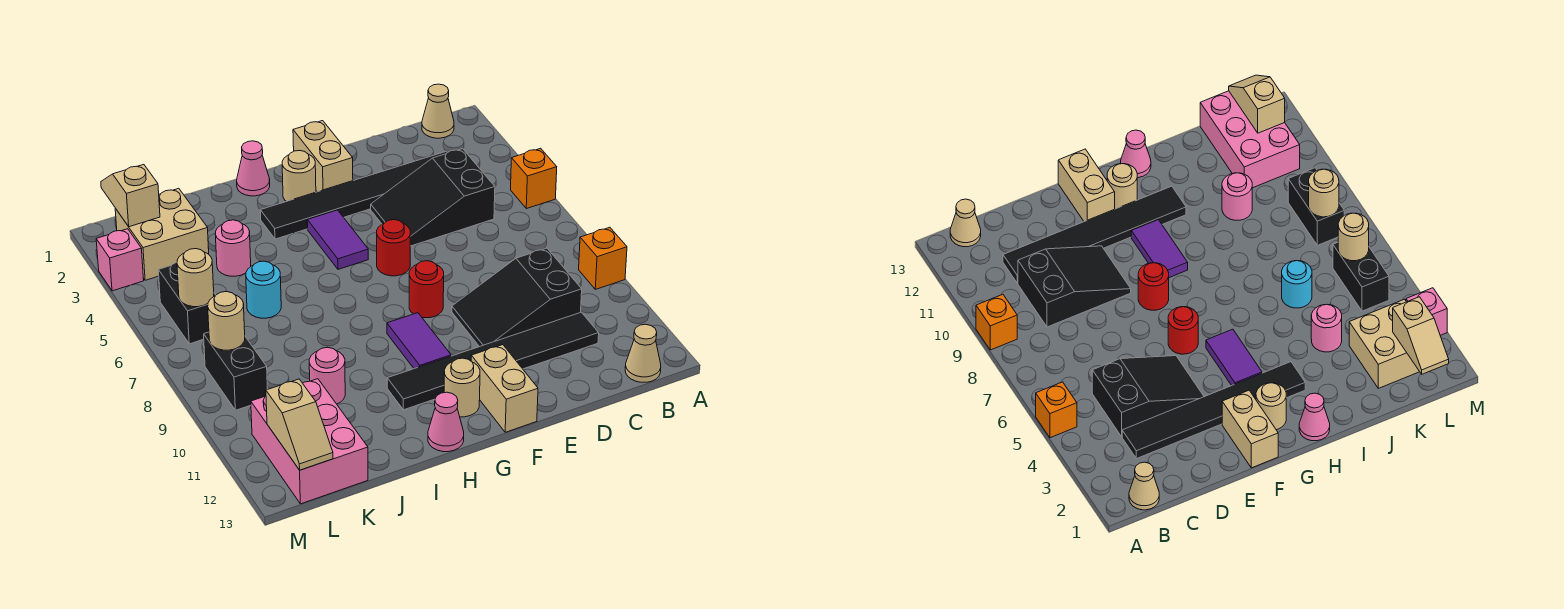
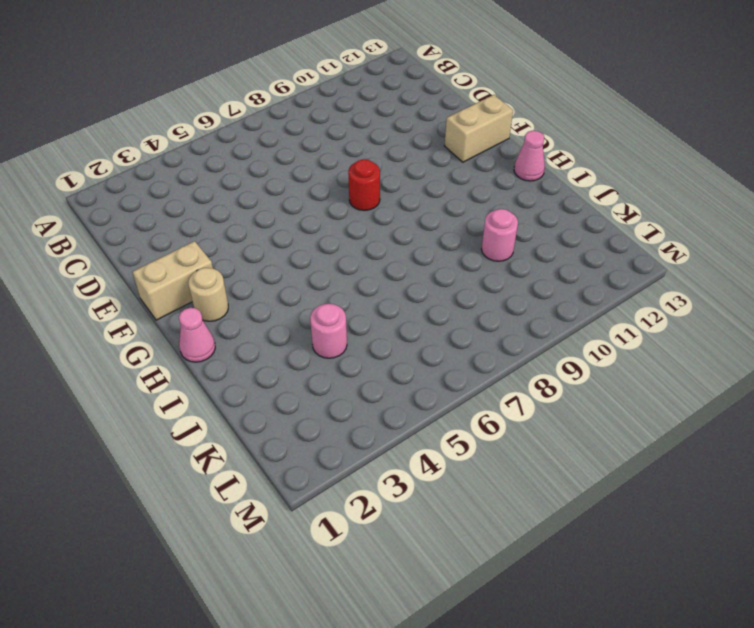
none -> orange brick A5 level 1
none -> orange brick A9 level 1
none -> tan cone B1 level 1
none -> tan cone B13 level 1

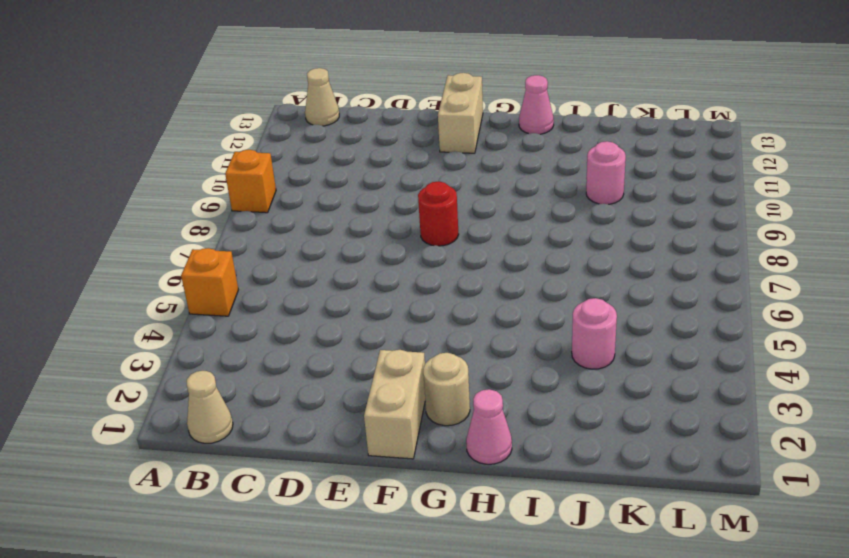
none -> black tile C3:H3 level 1
none -> black slope C4:E5 level 1 top C
none -> black slope C9:E10 level 1 top C
none -> black tile C11:H11 level 1

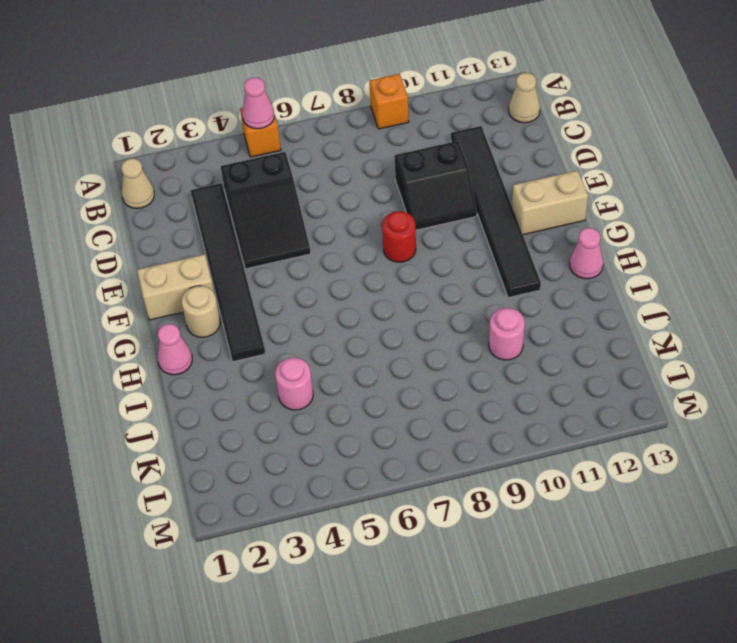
pink cone A5 level 2 -> none
black slope D9:E10 level 1 top D -> black slope C9:E10 level 1 top C
none -> red round brick F6 level 1
none -> purple tile G4:G5 level 1
none -> purple tile G9:G10 level 1
none -> tan round brick G12 level 1

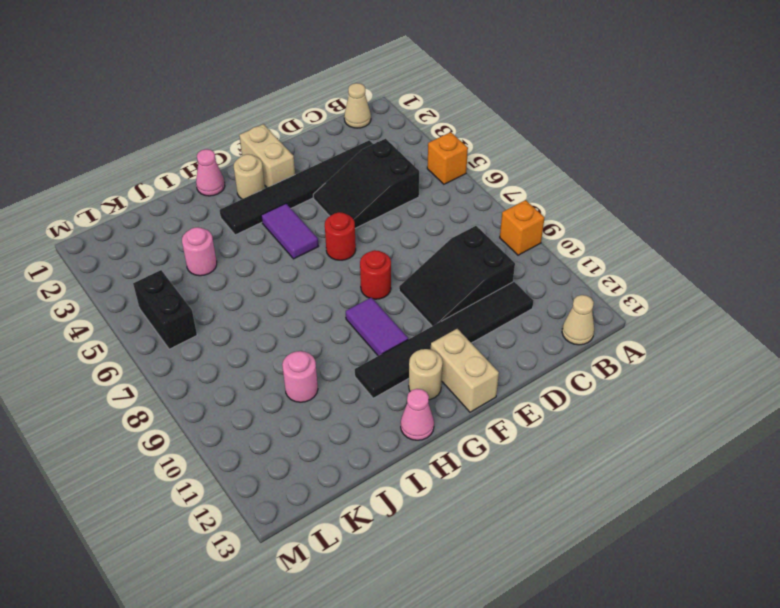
none -> cyan round brick J6 level 1
none -> tan brick K2:L3 level 1
none -> pink brick K11:L13 level 1
none -> black brick L8:L9 level 1

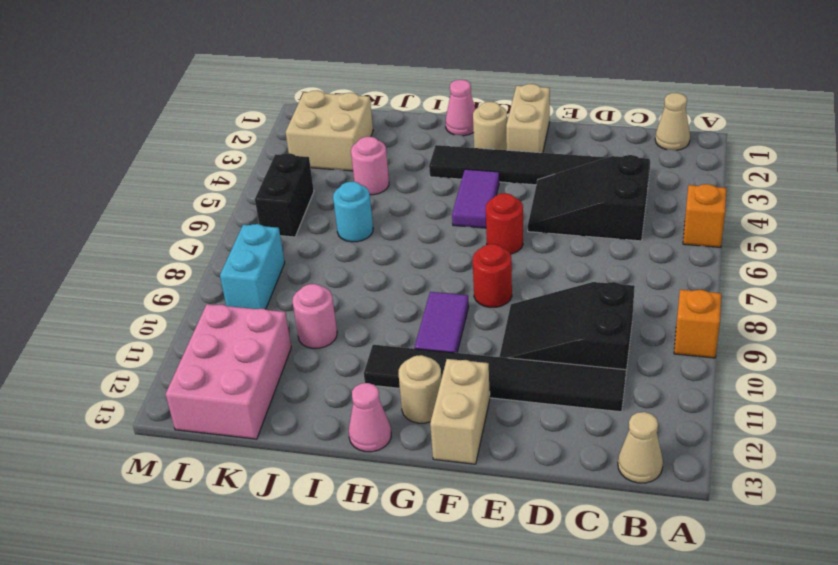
cyan brick L8:L9 level 1 -> black brick L8:L9 level 1
none -> pink brick M3 level 1
none -> tan slope L1:L2 level 2 top 2
none -> tan round brick L6 level 2
none -> tan round brick L8 level 2

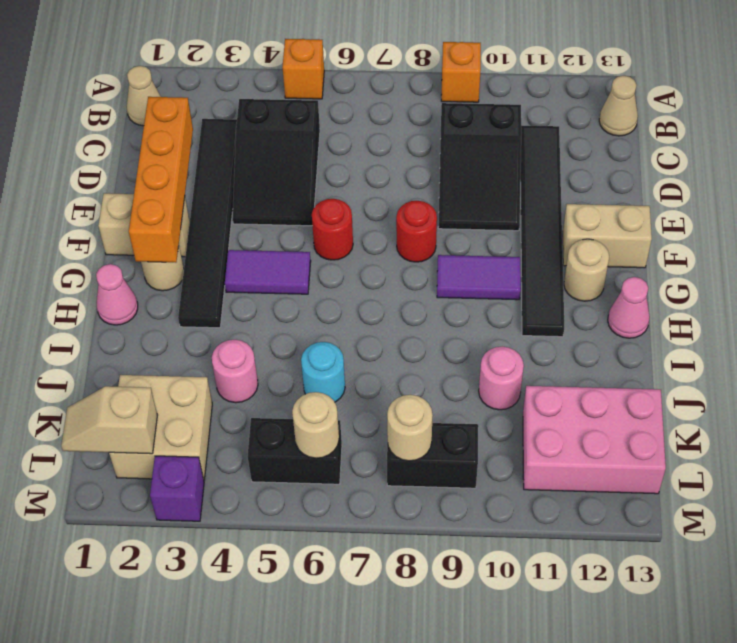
orange brick D2:G2 level 2 -> none
purple brick M3 level 1 -> pink brick M3 level 1
none -> tan slope L12:L13 level 2 top 12

